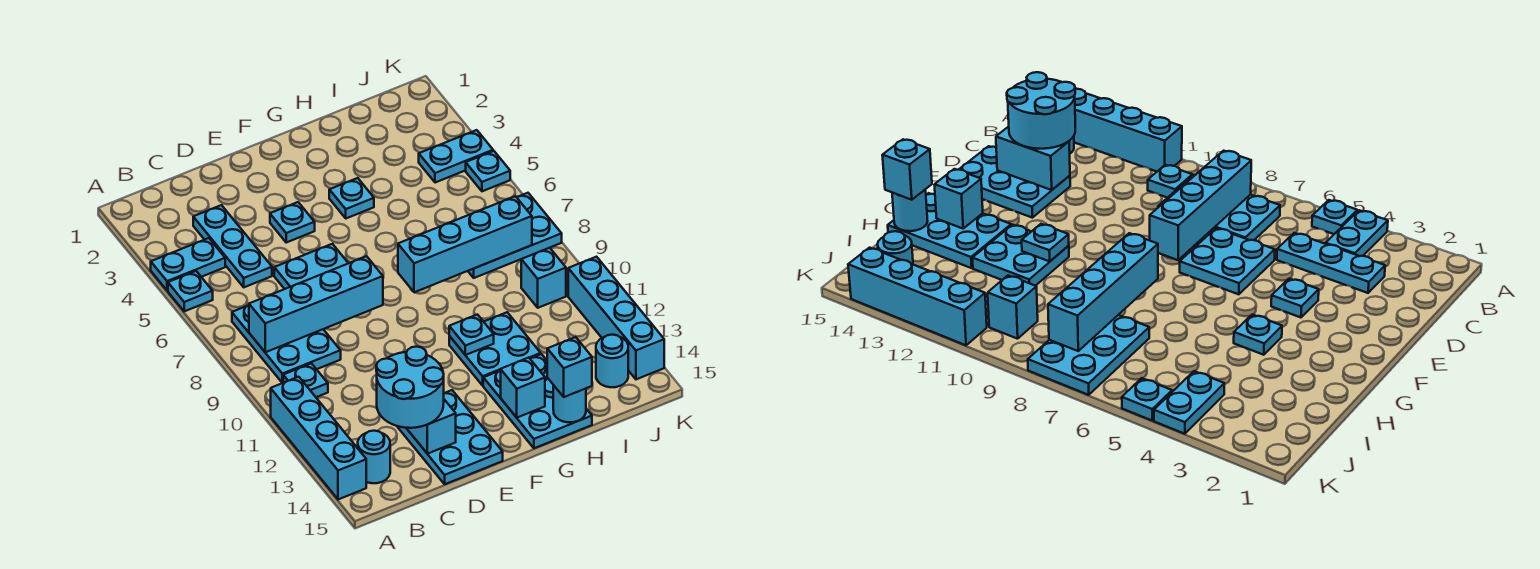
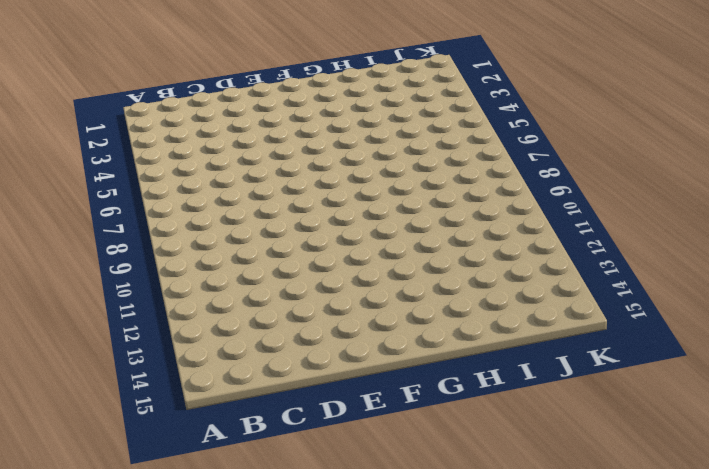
none -> cyan plate A4:B4 level 1
none -> cyan plate A5 level 1
none -> cyan brick A11:A14 level 1

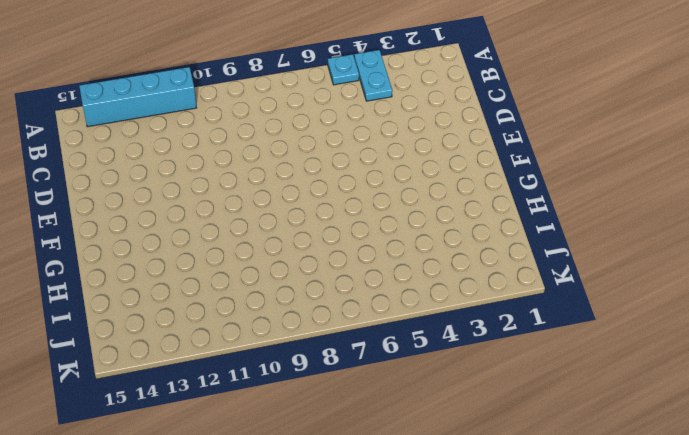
none -> cyan plate B7:C9 level 1
none -> cyan plate B10 level 1
none -> cyan round brick B14 level 1

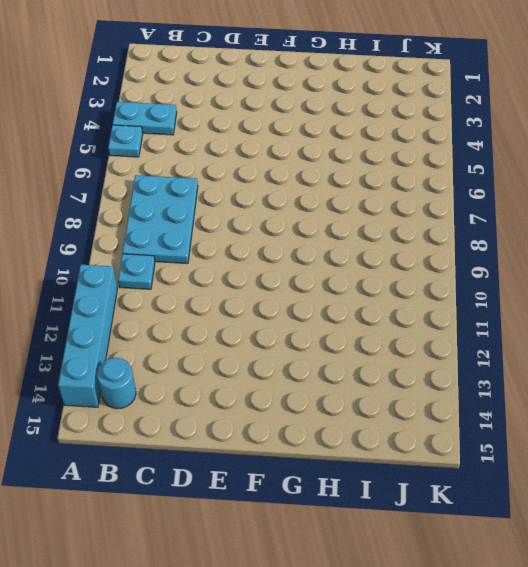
none -> cyan plate C3:C5 level 1
none -> cyan plate D6:E7 level 1
none -> cyan plate D13:E15 level 1

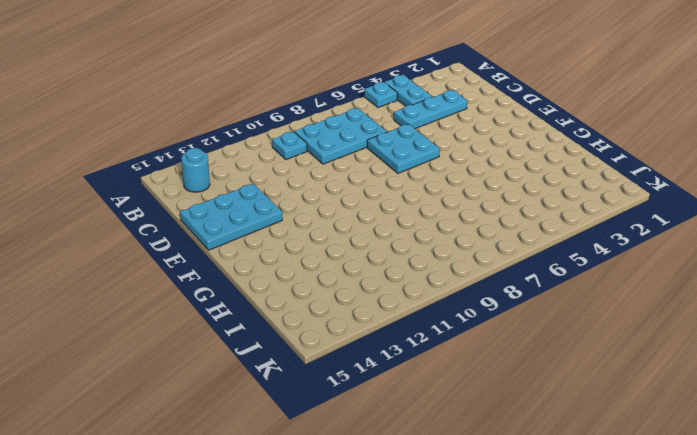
none -> cyan brick A11:A14 level 1
none -> cyan plate E4 level 1
none -> cyan plate G4 level 1

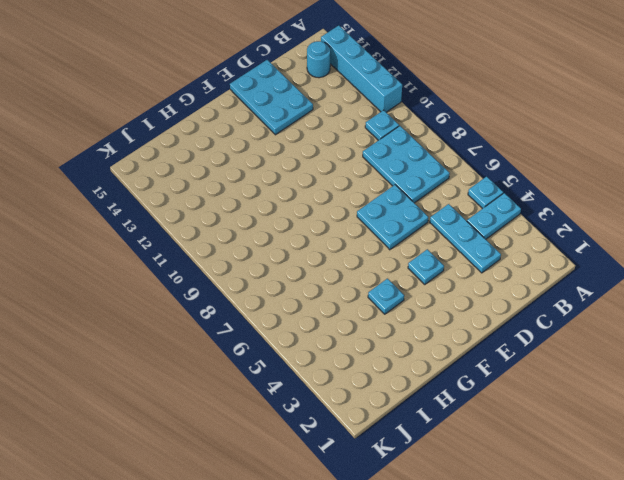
none -> cyan plate G11:H12 level 1
none -> cyan plate G13:H15 level 1
none -> cyan plate I7:K8 level 1

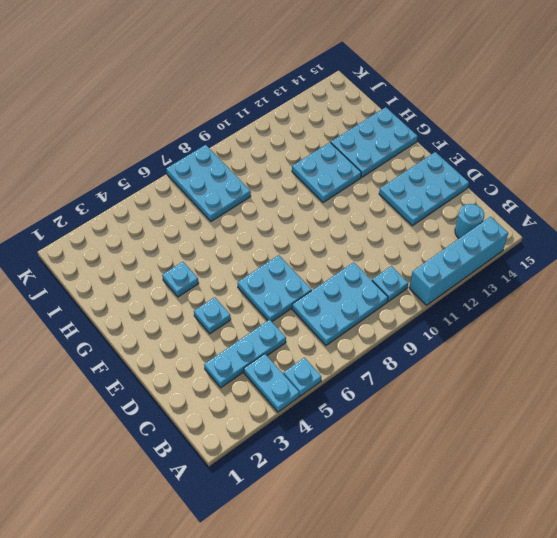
none -> cyan plate J4:K4 level 1
none -> cyan brick J10 level 1
none -> cyan round brick J14 level 1

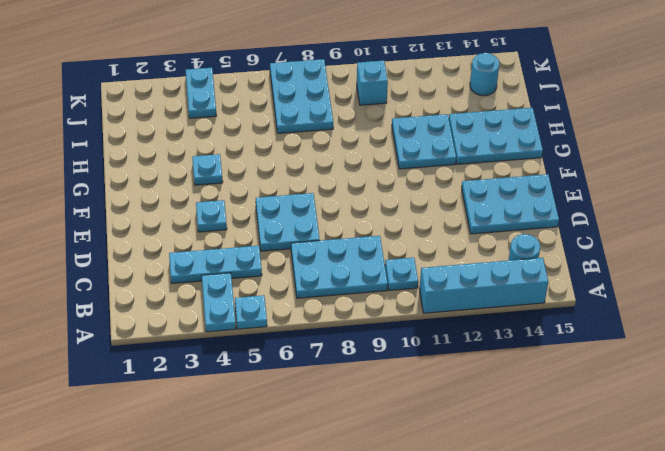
none -> cyan plate K5 level 1
none -> cyan brick K11:K14 level 1
none -> cyan brick B8:E8 level 2

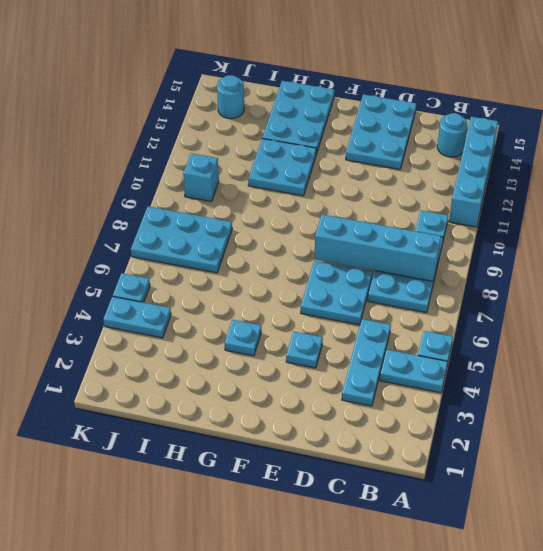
none -> cyan brick K11:K14 level 1
none -> cyan brick D13:D14 level 2
none -> cyan brick G8:J8 level 2

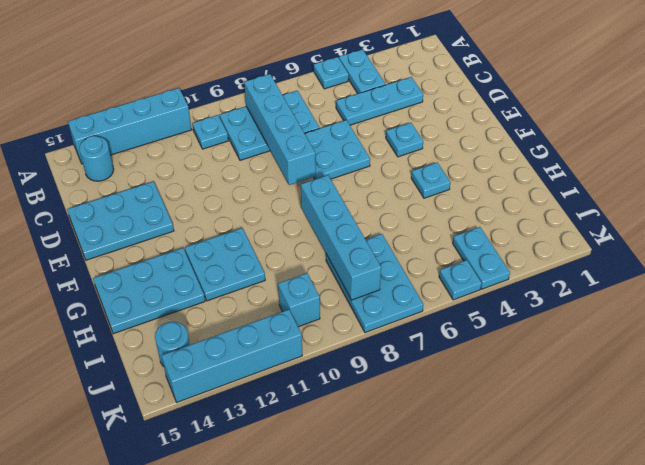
none -> cyan brick D13:D14 level 2
none -> cyan plate G11 level 2
none -> cyan brick G14 level 2

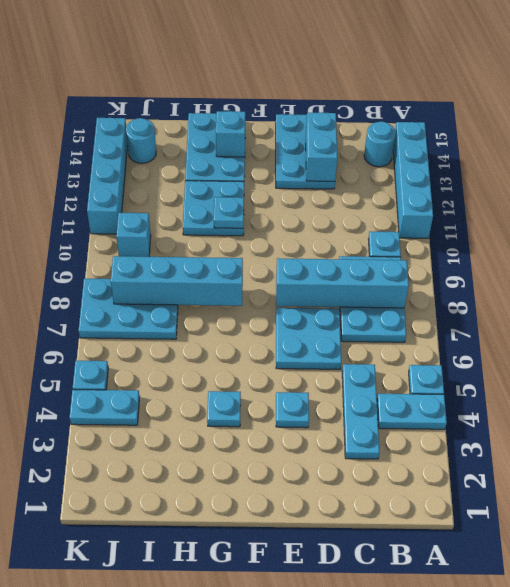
none -> cyan round brick H15 level 2
none -> cyan round brick C13:D14 level 3
none -> cyan brick H15 level 3

